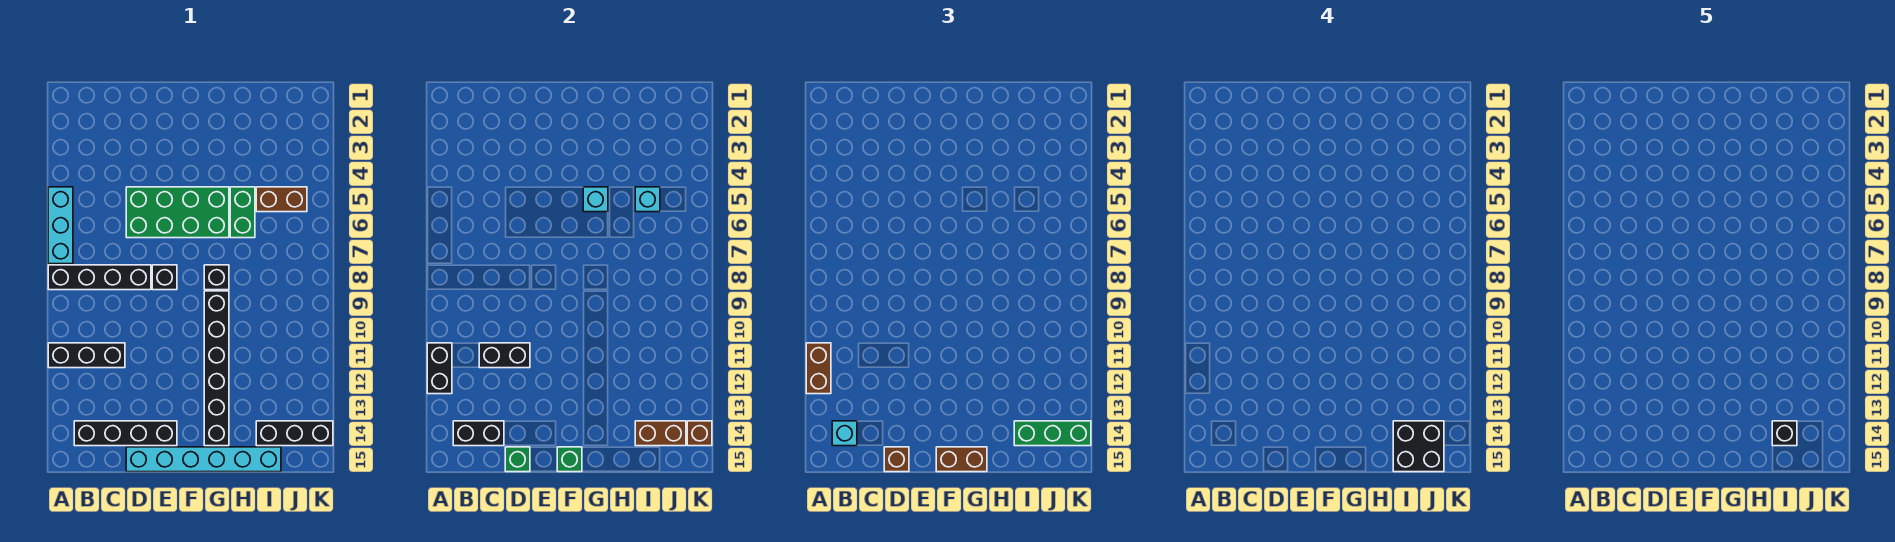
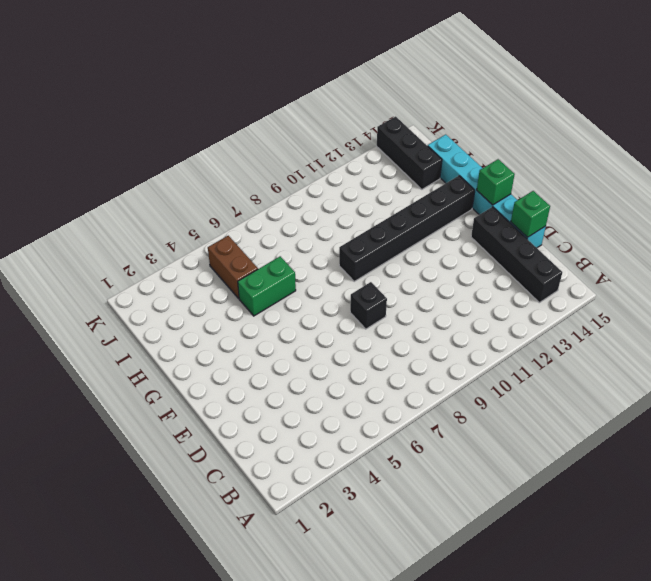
none -> cyan brick A5:A7 level 1
none -> black brick A8:D8 level 1
none -> black brick A11:C11 level 1

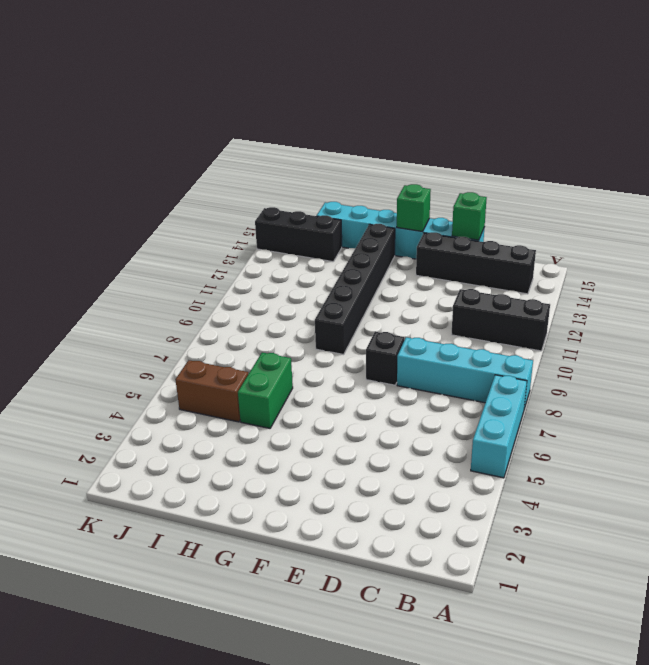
cyan brick A8:D8 level 1 -> black brick A8:D8 level 1
none -> green brick D5:G6 level 1
none -> black brick G8 level 1
none -> black brick A11:A12 level 2

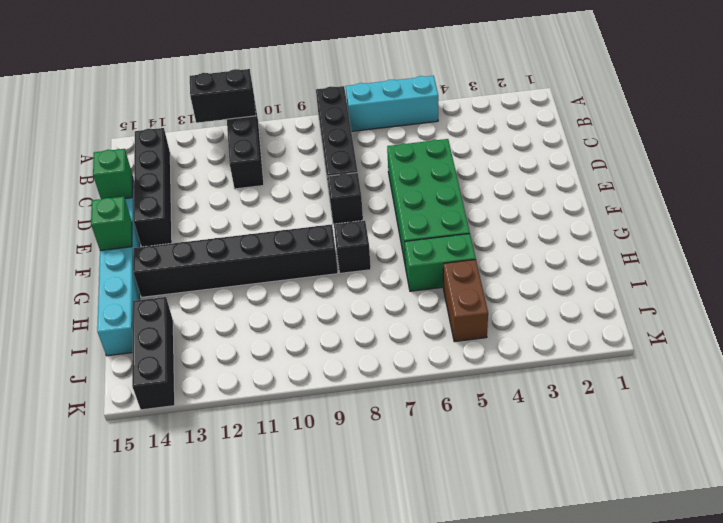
none -> black brick B14:C14 level 2
none -> black brick C11:D11 level 2
none -> cyan brick G5 level 2

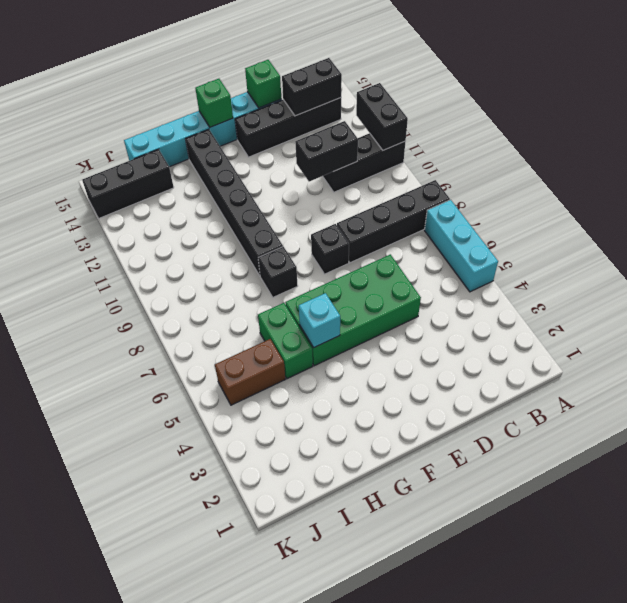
none -> cyan brick I5 level 2
none -> brown brick I14:J14 level 2
none -> brown brick K14 level 2

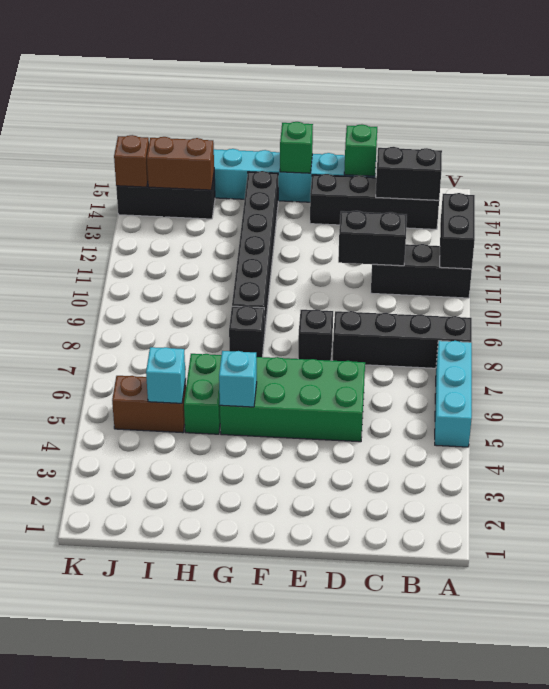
none -> brown brick A11:A12 level 3
none -> cyan brick B14 level 3
none -> brown brick D15 level 3

